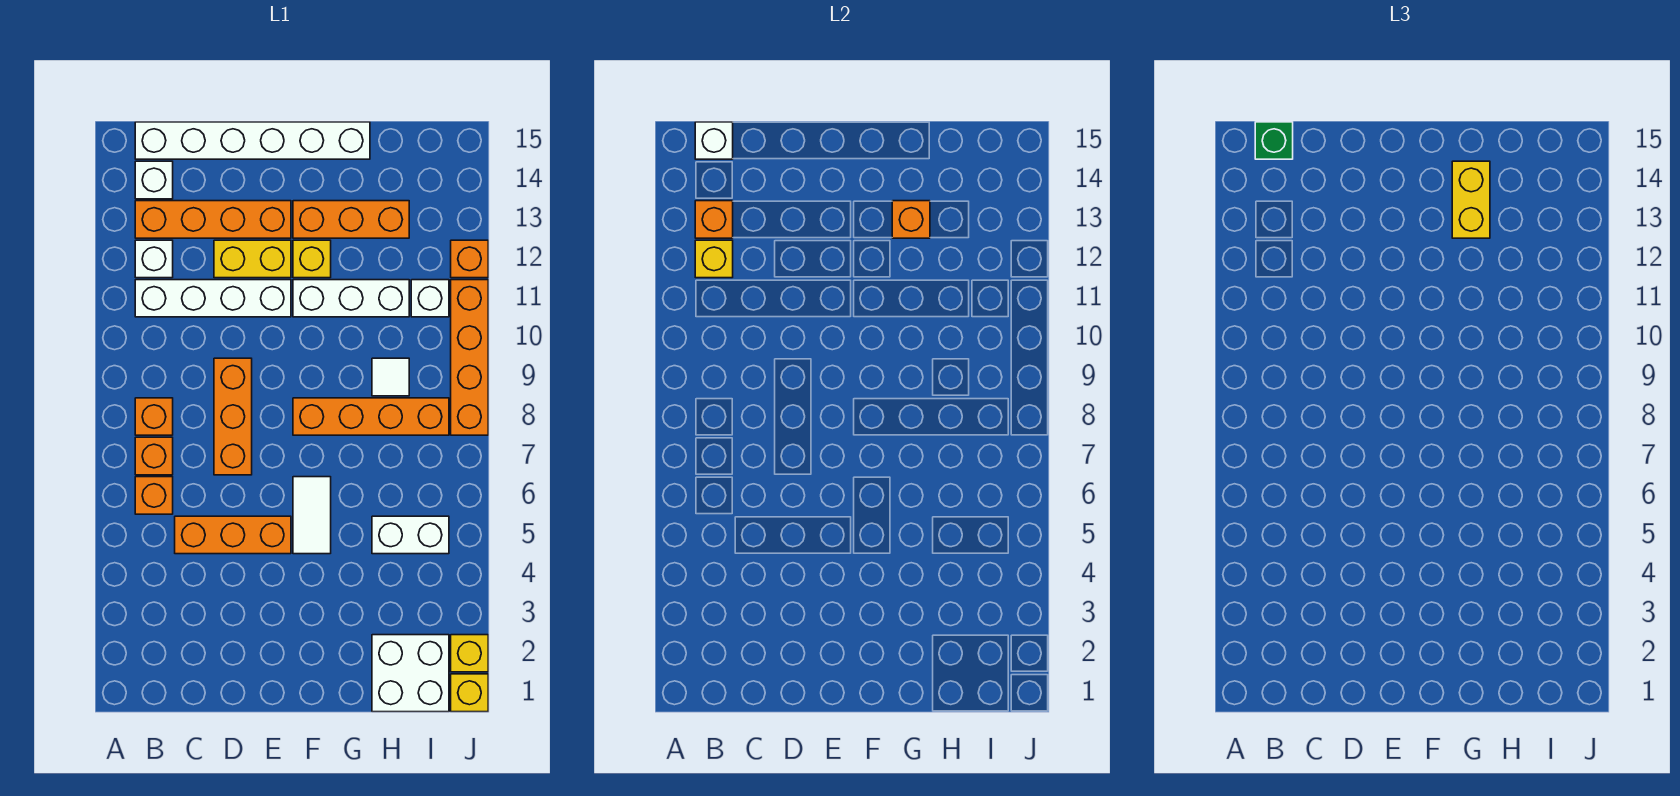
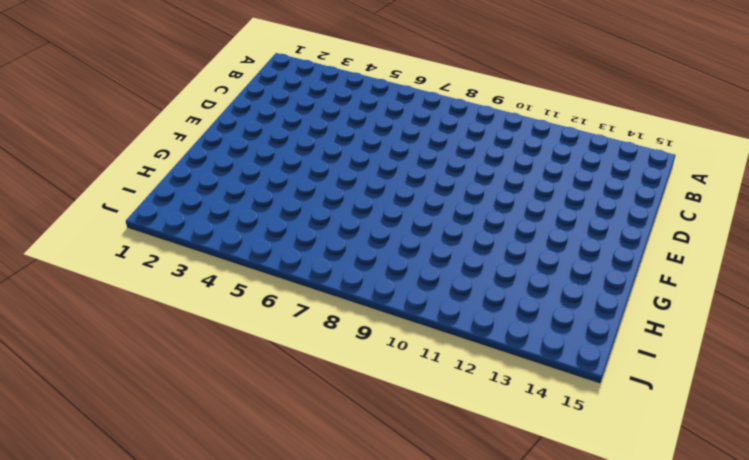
none -> orange brick B6 level 1
none -> orange brick B7 level 1
none -> orange brick B8 level 1
none -> white brick B11:E11 level 1

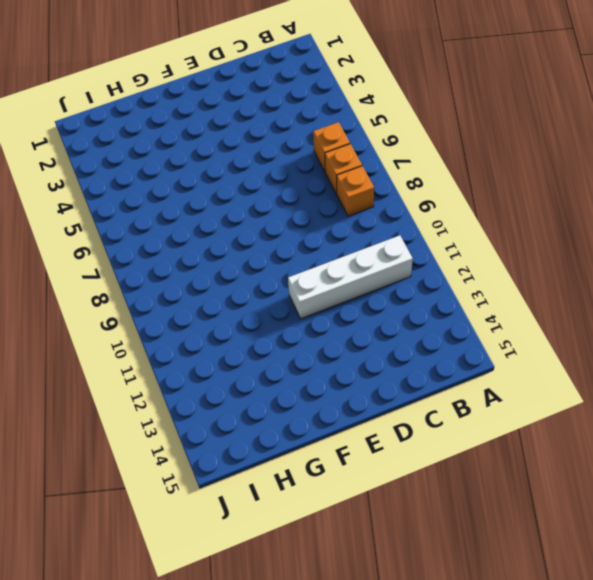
none -> white brick B12 level 1
none -> orange brick B13:E13 level 1
none -> white brick B14 level 1
none -> white brick B15:G15 level 1

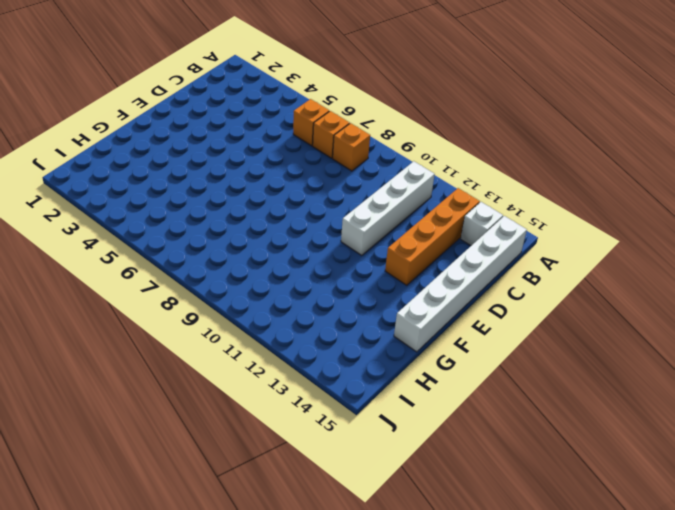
none -> white brick B12 level 1
none -> orange brick C5:E5 level 1
none -> orange brick D7:D9 level 1
none -> yellow brick D12:E12 level 1

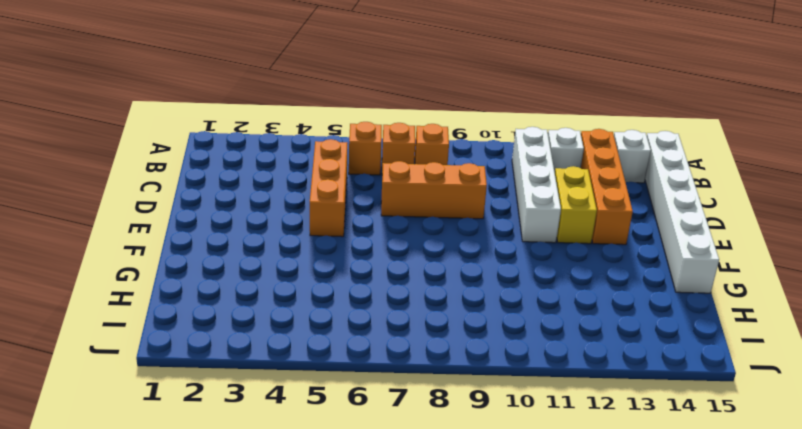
none -> white tile F5:F6 level 1
none -> orange brick F8:I8 level 1
none -> white brick F11:H11 level 1
none -> yellow brick F12 level 1

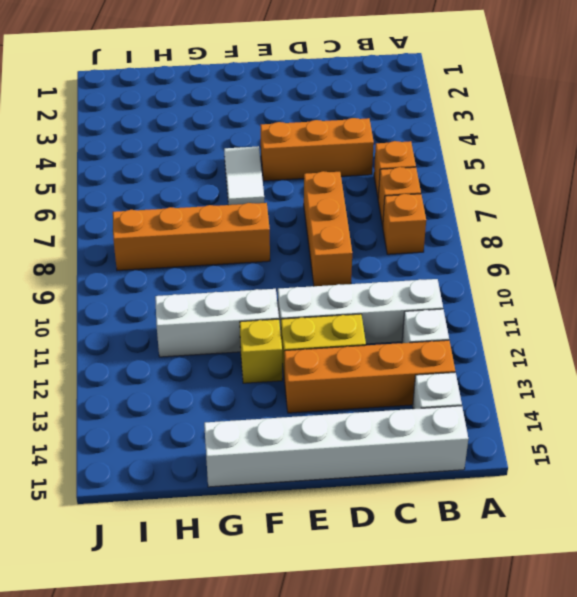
none -> orange brick F13:H13 level 1
none -> white brick H1:I2 level 1
none -> white brick H5:I5 level 1
none -> white tile H9 level 1

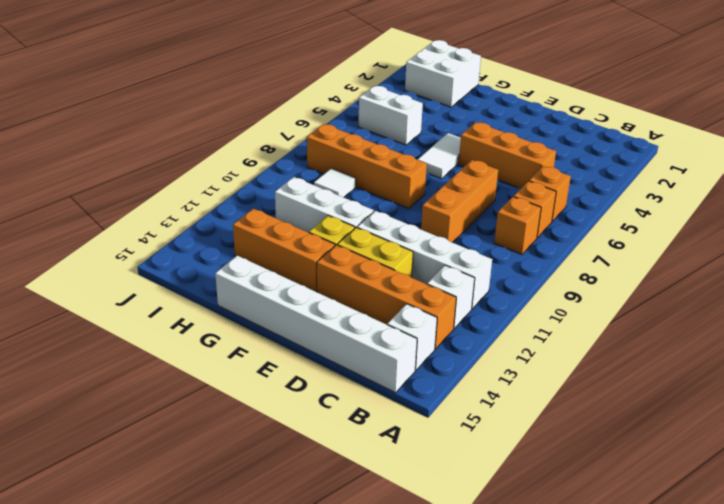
none -> white brick I11 level 1
none -> yellow brick J1 level 1
none -> yellow brick J2 level 1
none -> orange brick J8:J11 level 1

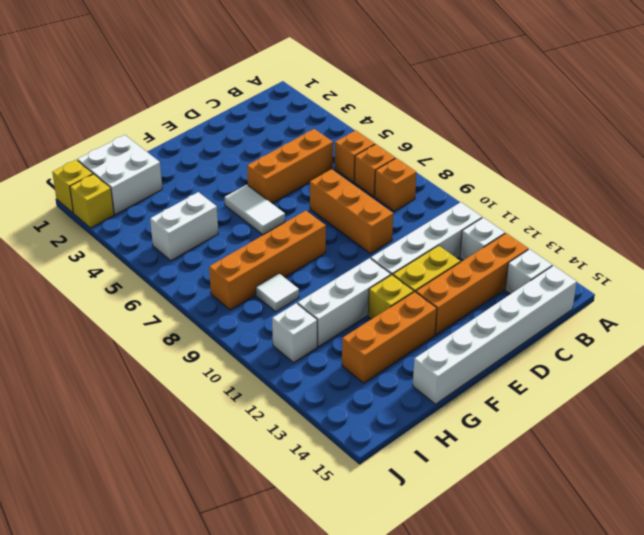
none -> orange brick J8:J11 level 1
none -> orange brick J12 level 1
none -> yellow brick B12 level 2
none -> orange brick B13 level 2

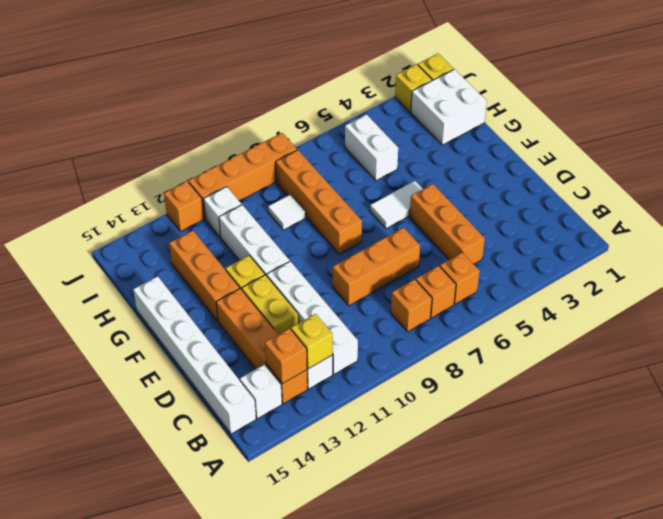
none -> white brick B15 level 2
none -> orange brick G13 level 2
none -> green brick B15 level 3
none -> yellow brick G13:G14 level 3

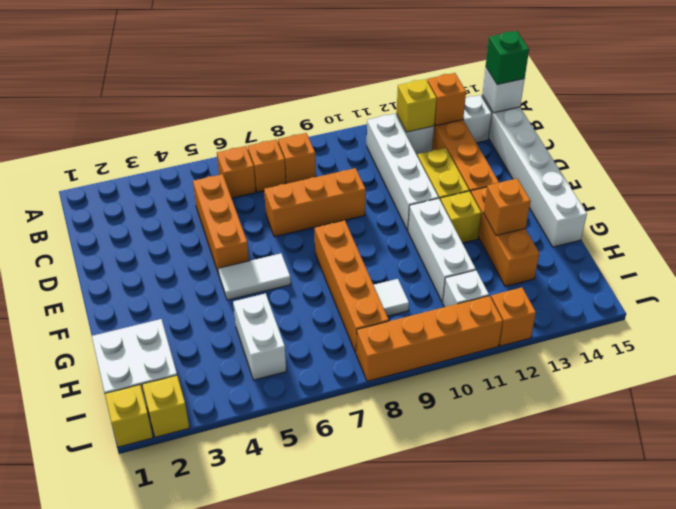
none -> yellow brick G13:G14 level 3

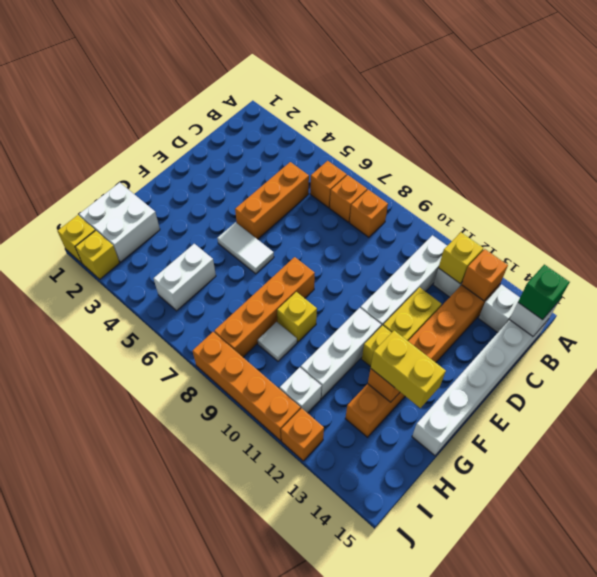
yellow brick G9 level 1 -> none
none -> orange brick D7:D9 level 1

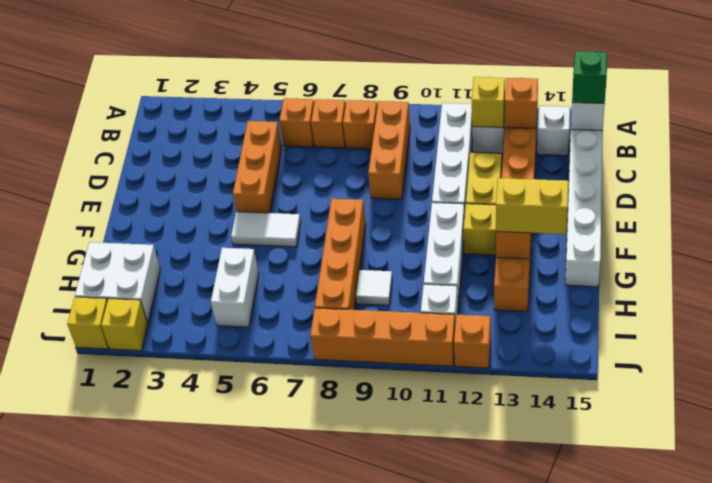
orange brick B9:D9 level 1 -> orange brick D7:D9 level 1

